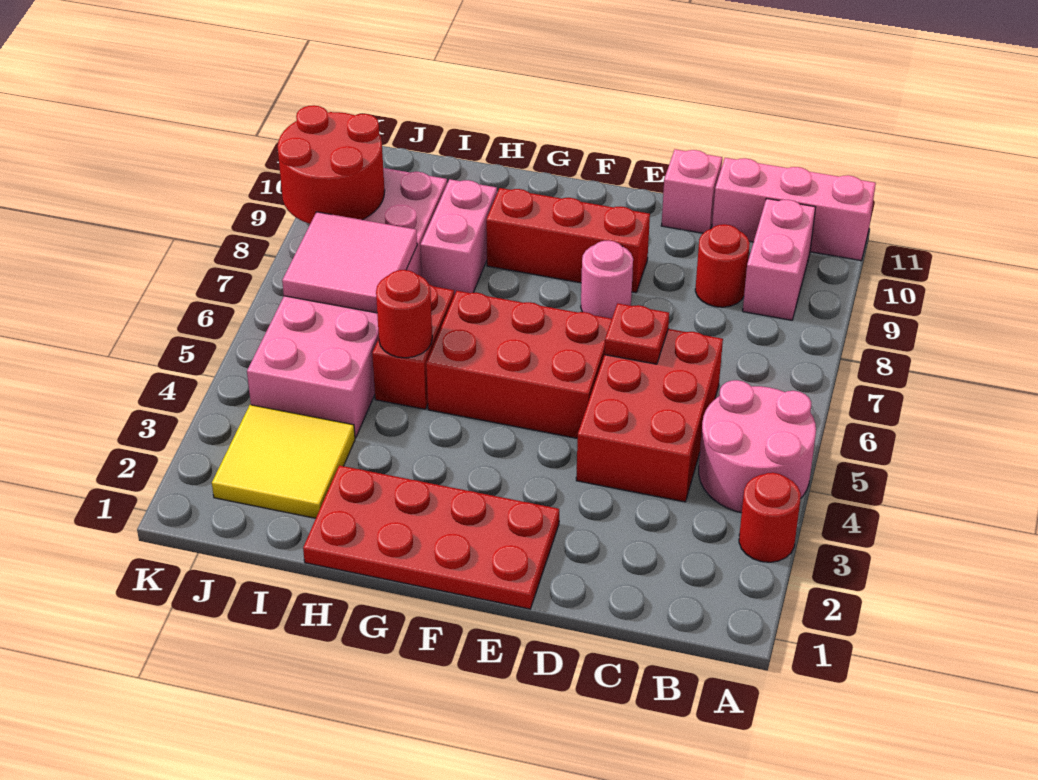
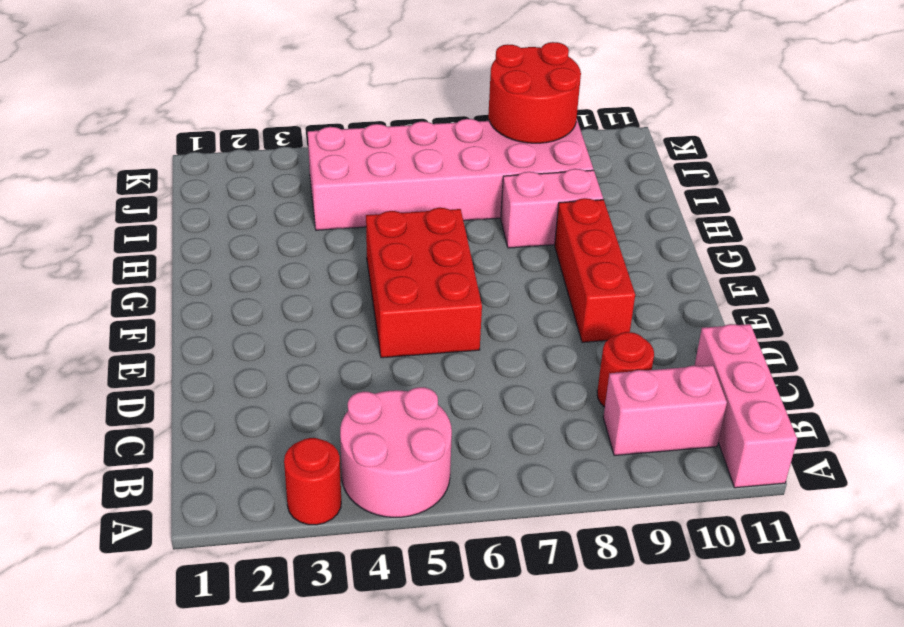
none -> red brick C4:D6 level 1
none -> pink brick D11 level 1
none -> red plate E1:H2 level 1

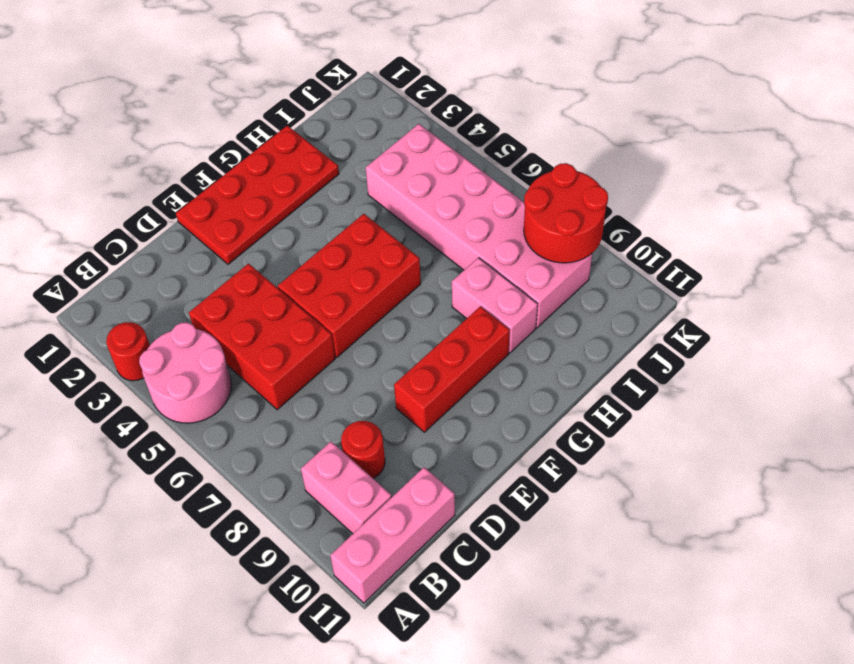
none -> pink brick D11 level 1
none -> pink round brick E8 level 1
none -> red brick H5:H6 level 1

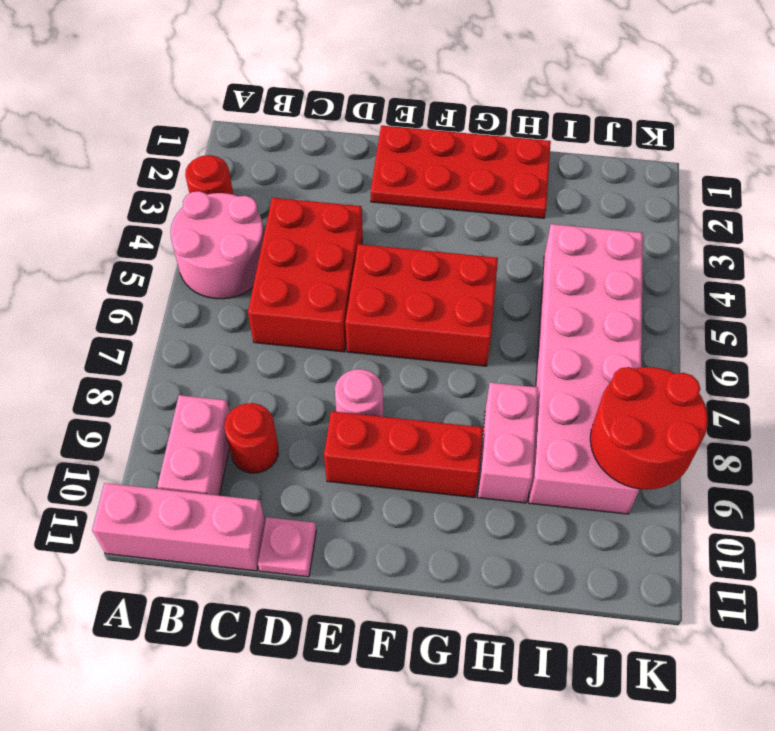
pink plate D11 level 1 -> pink brick D11 level 1
none -> red brick H5:H6 level 1
none -> yellow tile I2:J3 level 1
none -> red plate D6 level 2

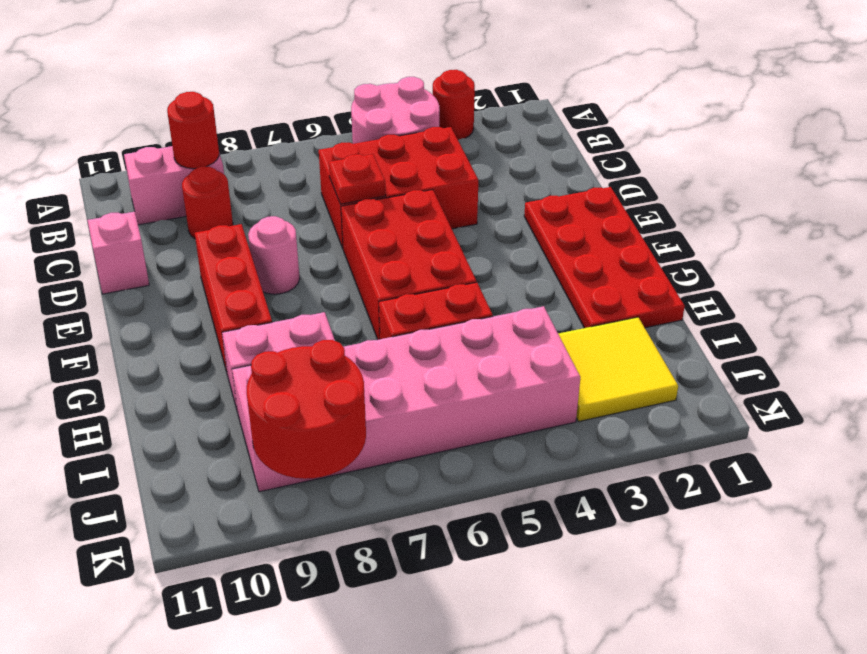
red round brick B9 level 2 -> red round brick H5 level 2
none -> pink brick A11:C11 level 1
none -> pink tile I6:J7 level 2

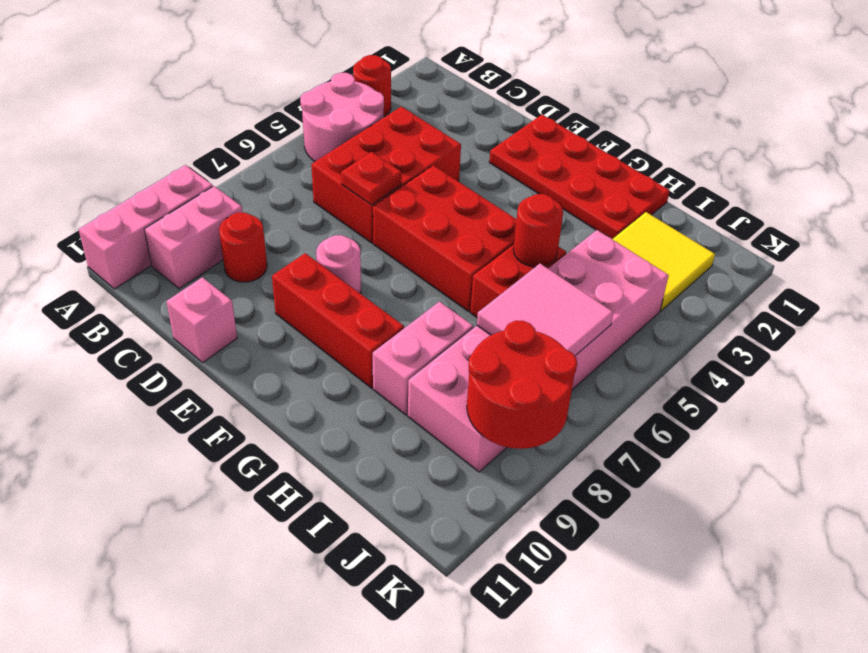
pink brick A9:A11 level 1 -> pink brick A11:C11 level 1

